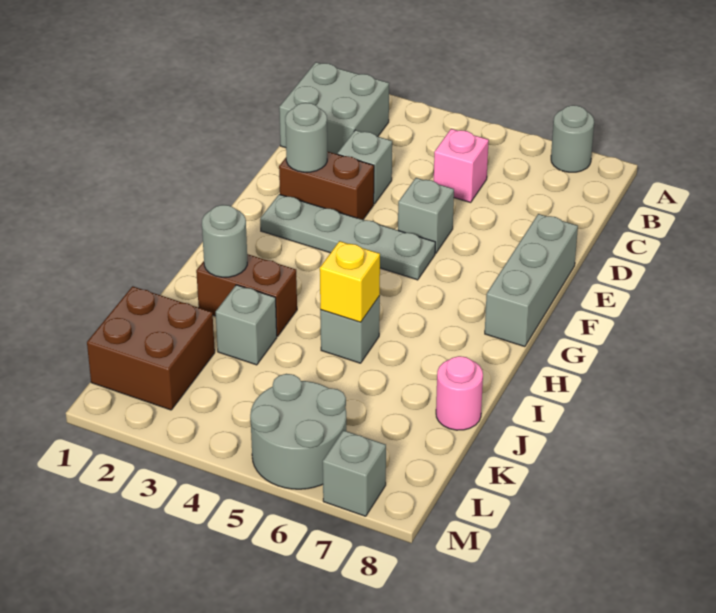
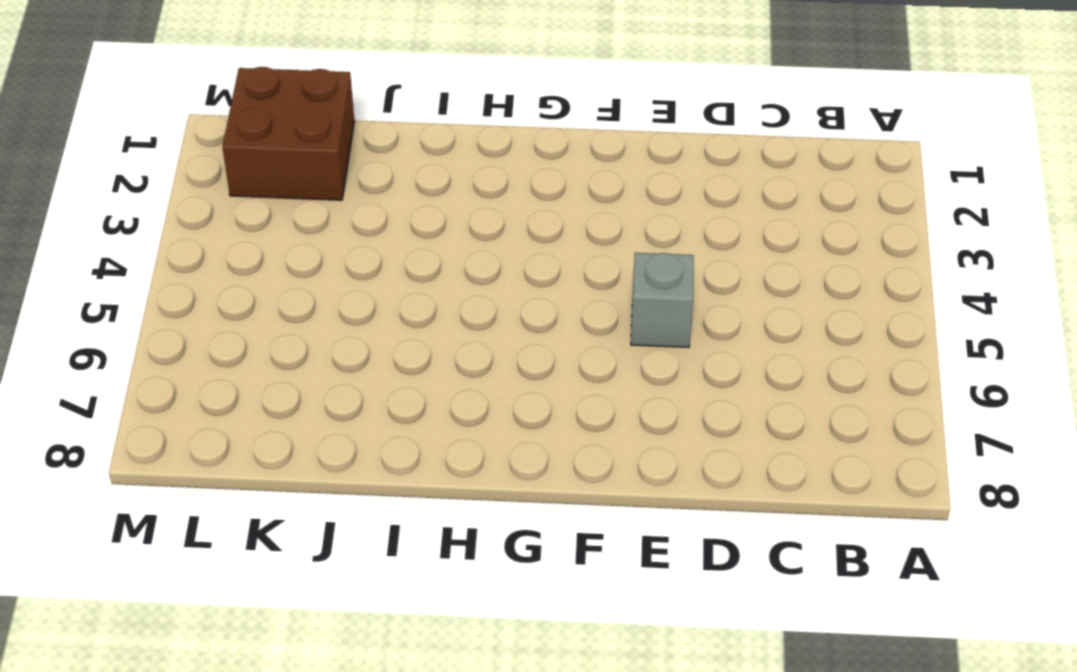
none -> grey round brick A7 level 1
none -> grey brick B1:C2 level 1
none -> pink brick C5 level 1

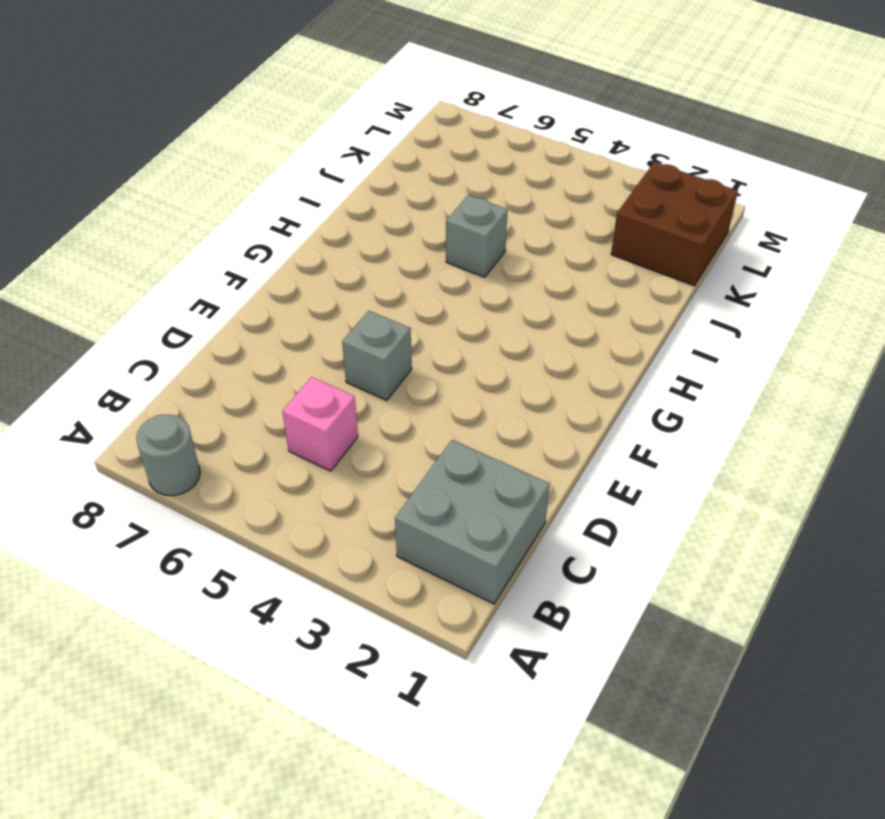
none -> grey brick D3 level 1
none -> brown brick E2:E3 level 1
none -> grey brick E8:G8 level 1

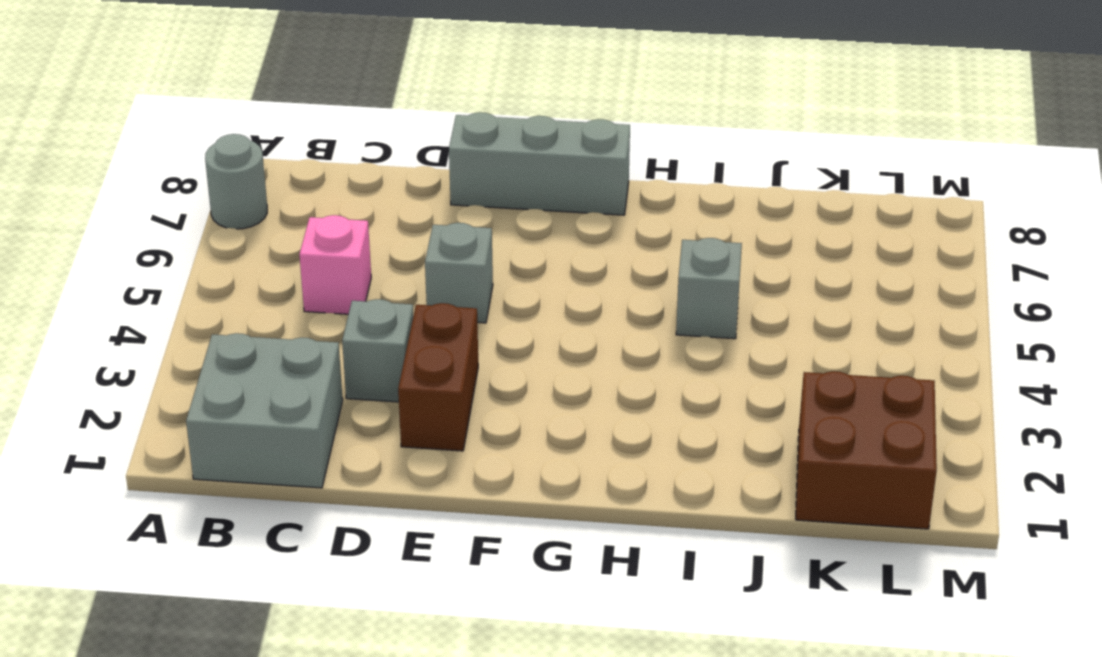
none -> grey plate F2:F5 level 1
none -> brown brick I2:I3 level 1
none -> grey brick J3 level 1

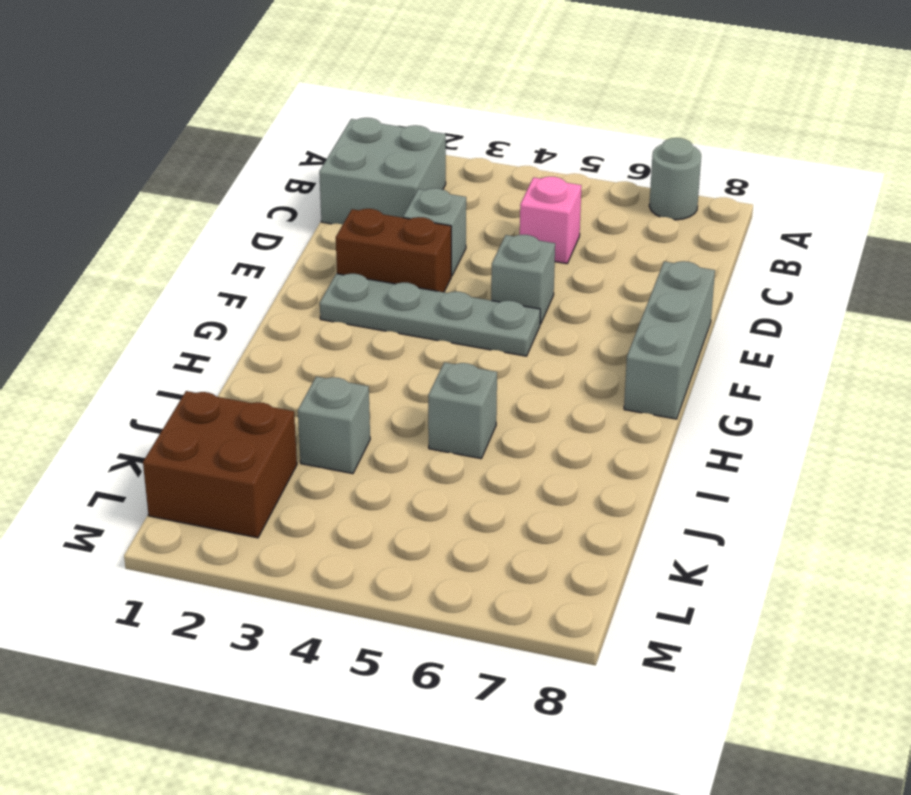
none -> brown brick I2:I3 level 1
none -> pink round brick J8 level 1
none -> grey round brick L5:M6 level 1

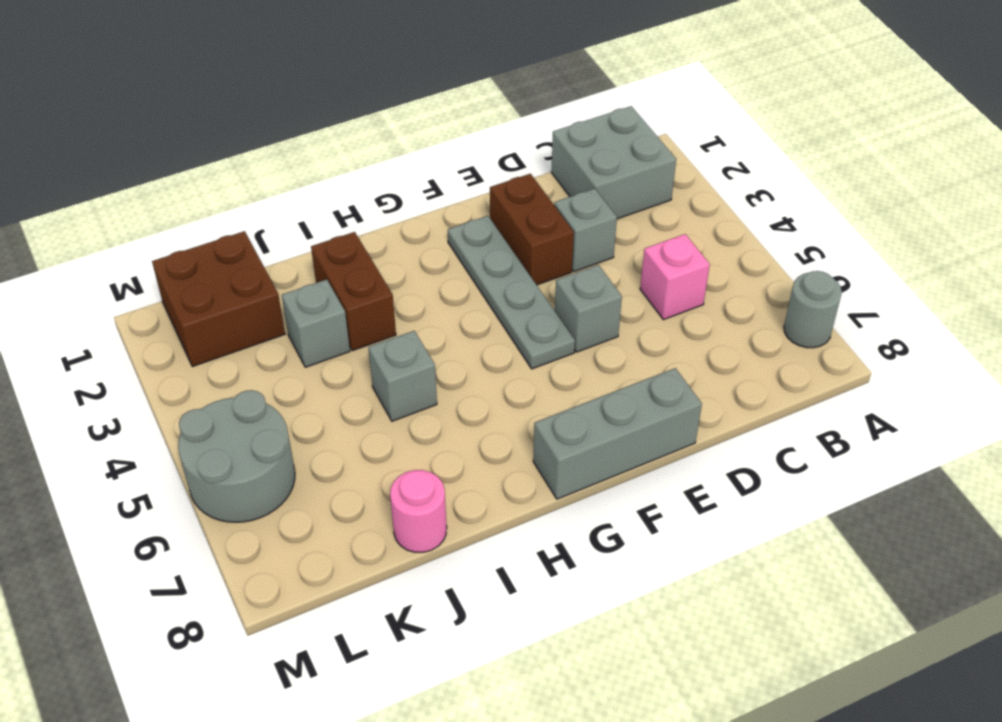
none -> grey brick M7 level 1
none -> grey round brick E2 level 2
none -> grey round brick I2 level 2

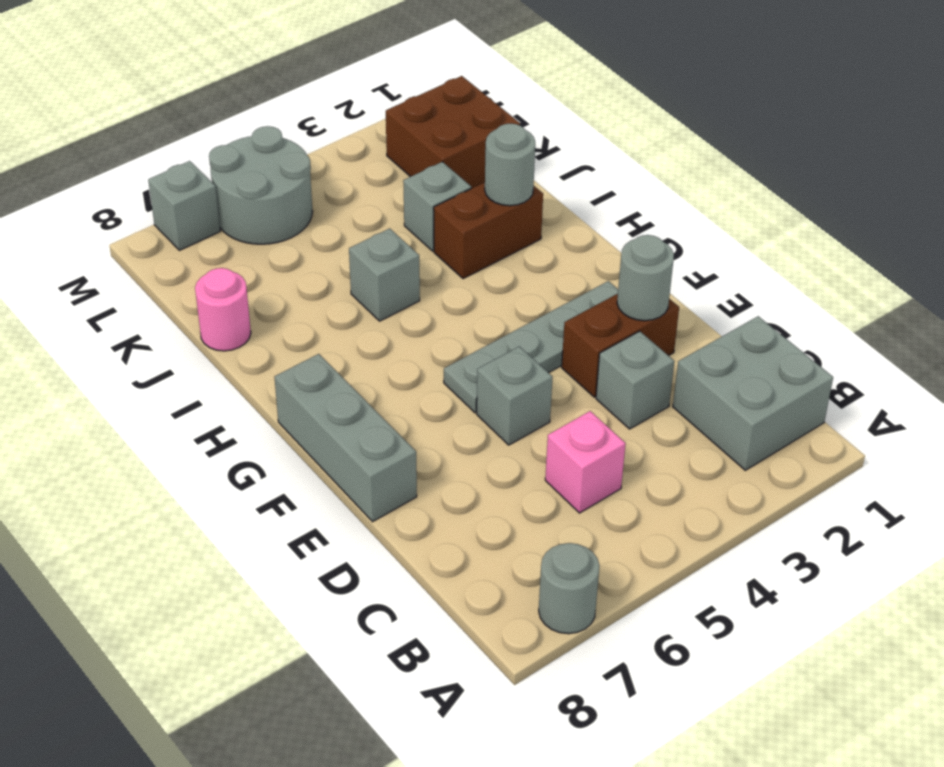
none -> yellow brick I5 level 2

